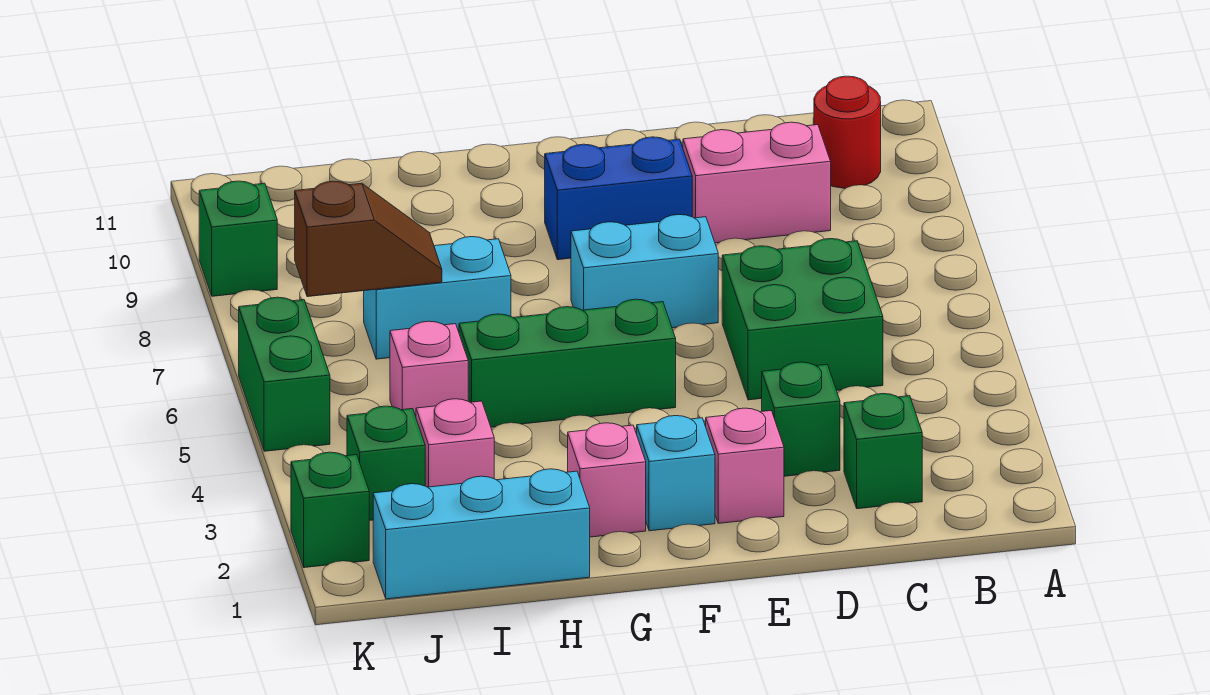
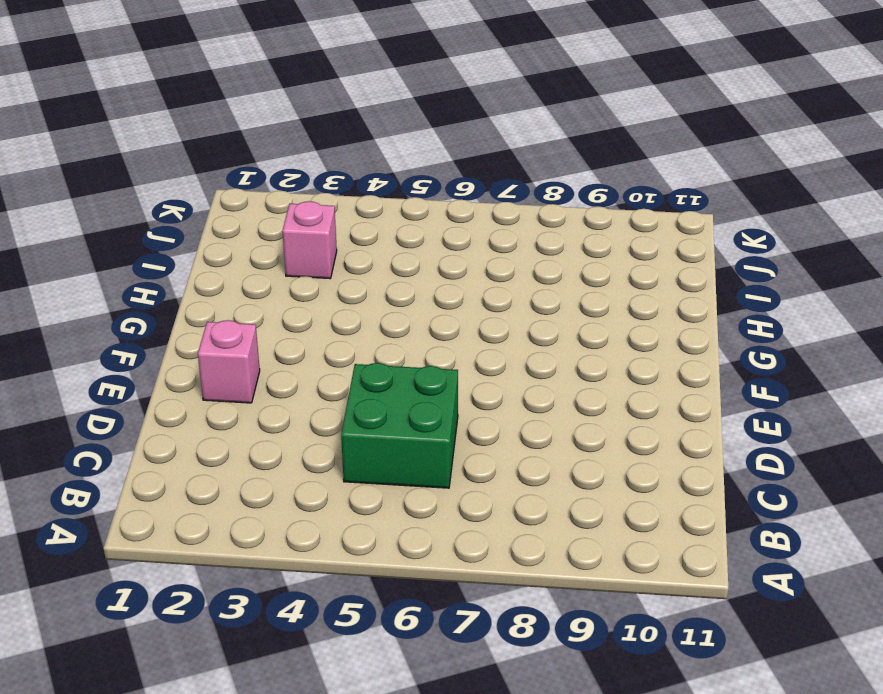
none -> red round brick B10 level 1
none -> green brick C2 level 1
none -> pink brick C9:D9 level 1

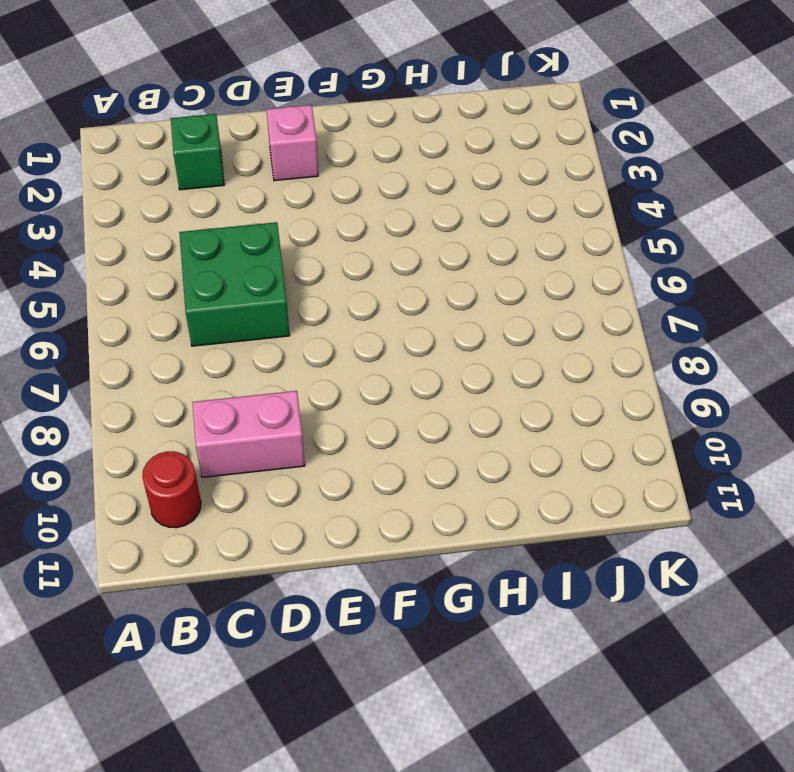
none -> green brick D3 level 1
none -> cyan brick E7:F7 level 1
none -> blue brick E9:F9 level 1

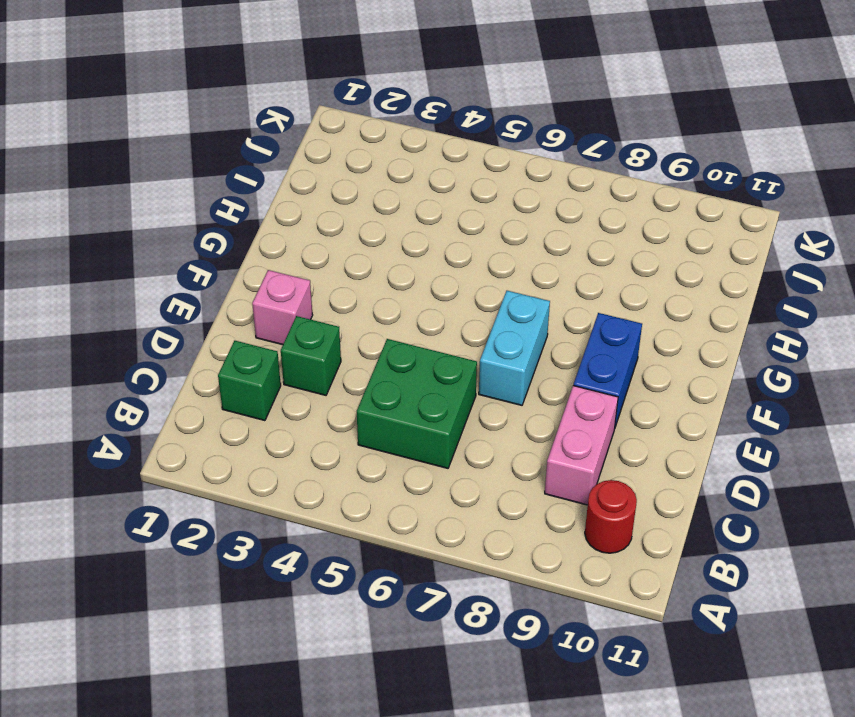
none -> cyan brick F2 level 1
none -> green brick F5:H5 level 1
none -> pink brick G2 level 1

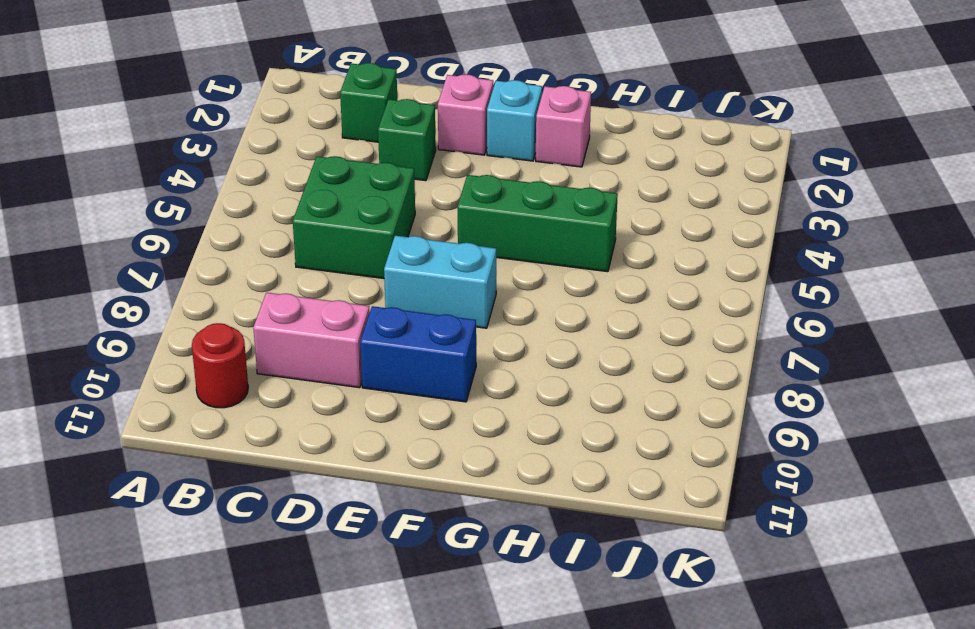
none -> cyan brick H1:J1 level 1
none -> cyan brick H7:I7 level 1
none -> pink brick I3 level 1

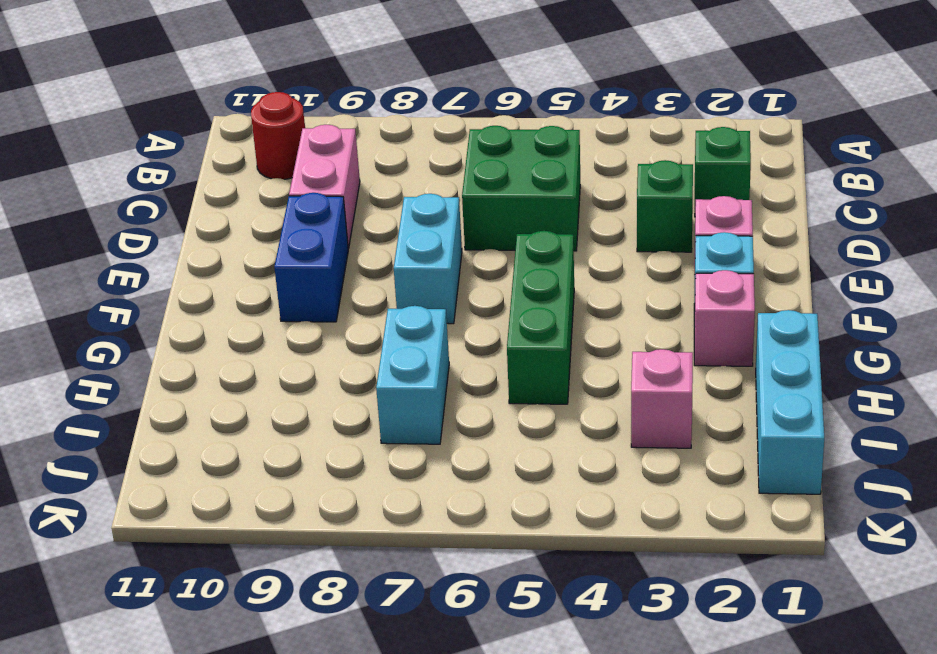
none -> pink brick I5 level 1
none -> green brick J3 level 1
none -> green brick K2 level 1

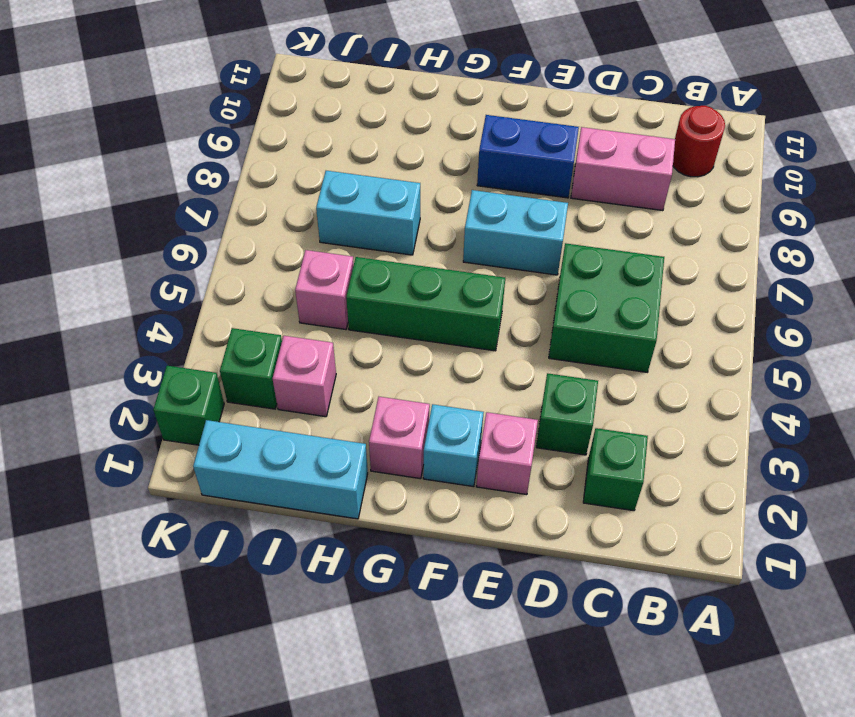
none -> green brick K5:K6 level 1
none -> green brick K9 level 1
none -> brown slope I7:J7 level 2 top J

